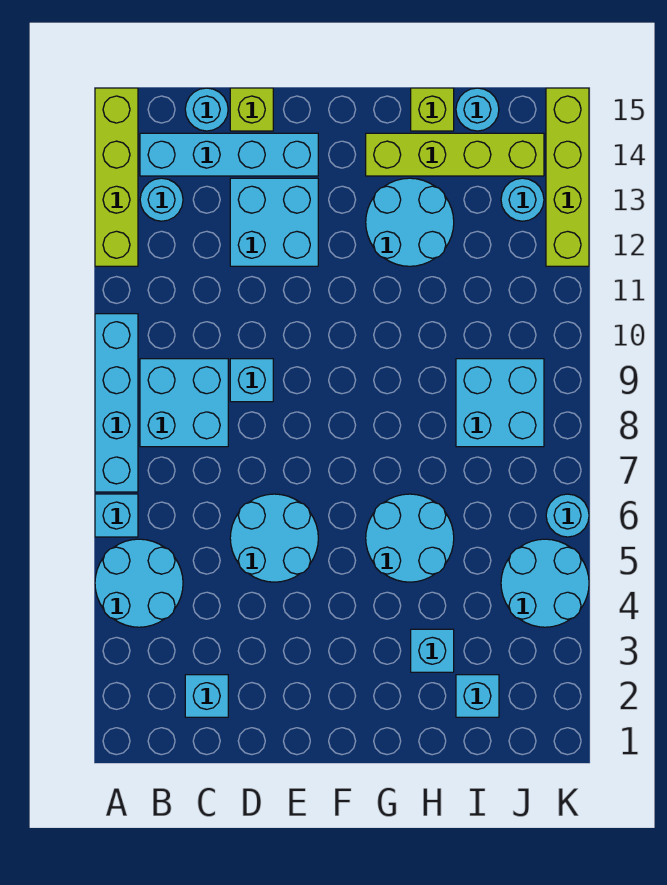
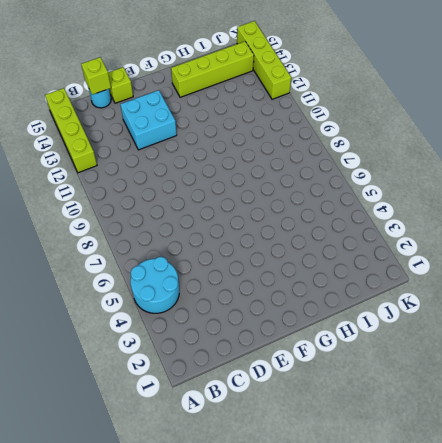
lime brick C15 level 2 -> lime brick H15 level 1
none -> cyan brick A6 level 1
none -> cyan brick A7:A10 level 1
none -> cyan brick B8:C9 level 1

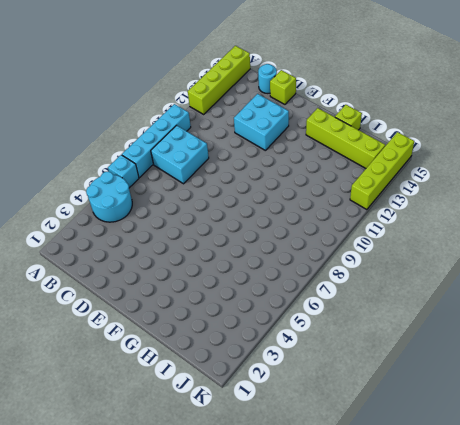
none -> cyan round brick B13 level 1
none -> cyan brick B14:E14 level 1
none -> cyan brick C2 level 1

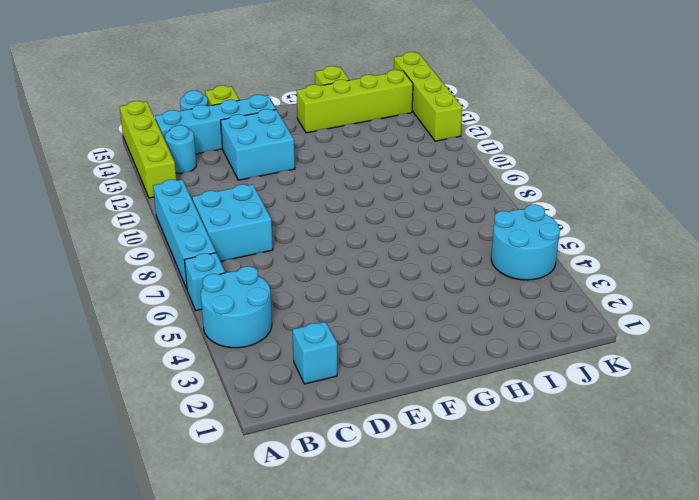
none -> cyan round brick D5:E6 level 1
none -> cyan brick D9 level 1
none -> cyan round brick G5:H6 level 1

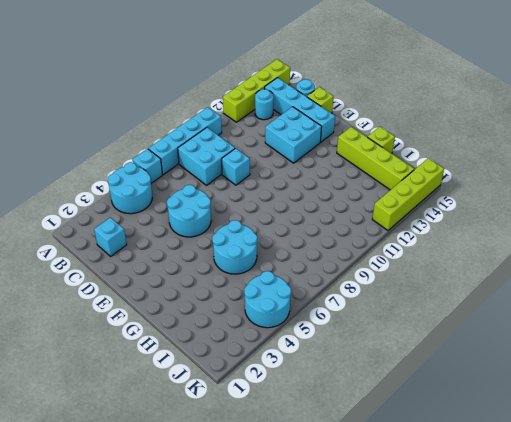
none -> cyan round brick G12:H13 level 1
none -> cyan brick H3 level 1
none -> cyan brick I2 level 1

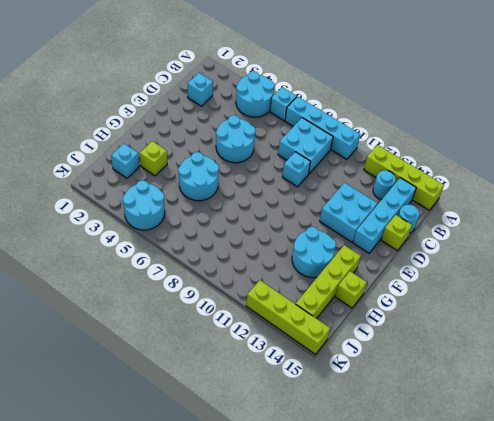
lime brick H3 level 1 -> cyan brick H3 level 1
none -> cyan brick I8:J9 level 1
none -> cyan round brick I15 level 1
none -> cyan round brick J13 level 1

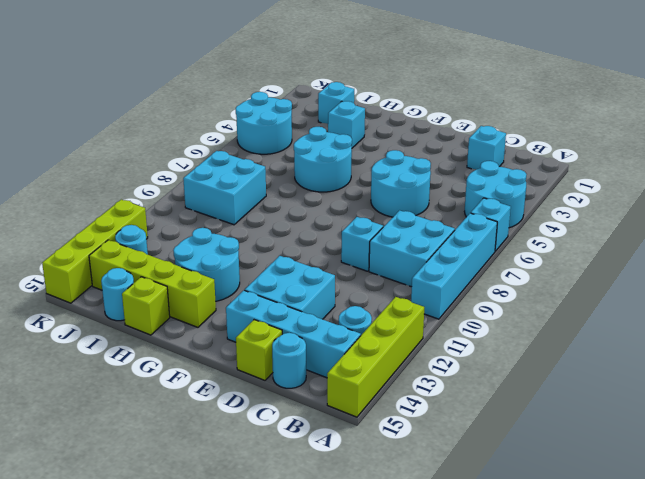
none -> cyan round brick K6 level 1

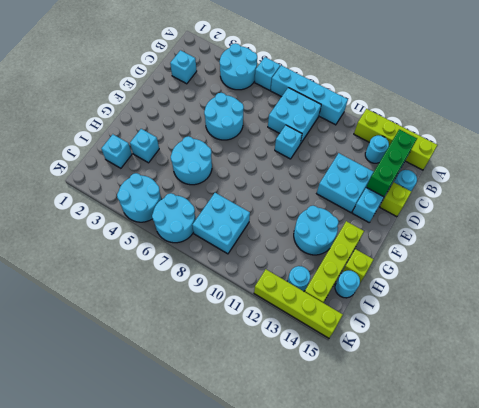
green brick B14:D14 level 2 -> none
cyan round brick J6:K7 level 1 -> cyan round brick K6 level 1

